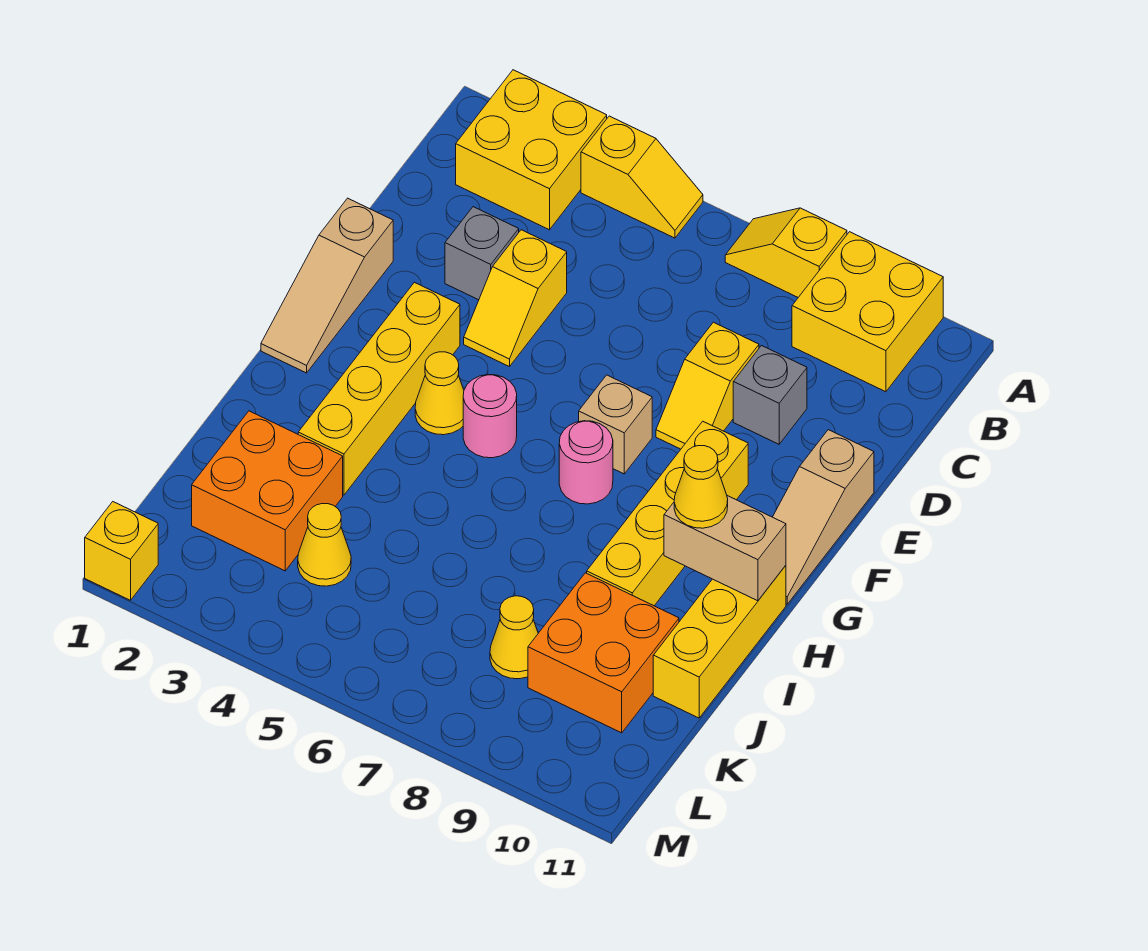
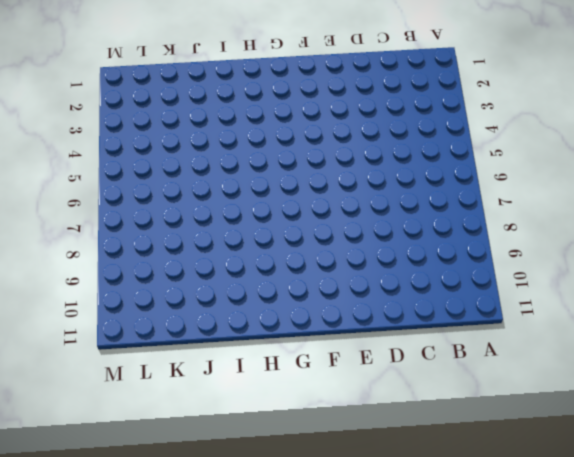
none -> yellow brick A2:B3 level 1
none -> yellow slope A4:A5 level 1 top 4
none -> yellow slope A7:A8 level 1 top 8

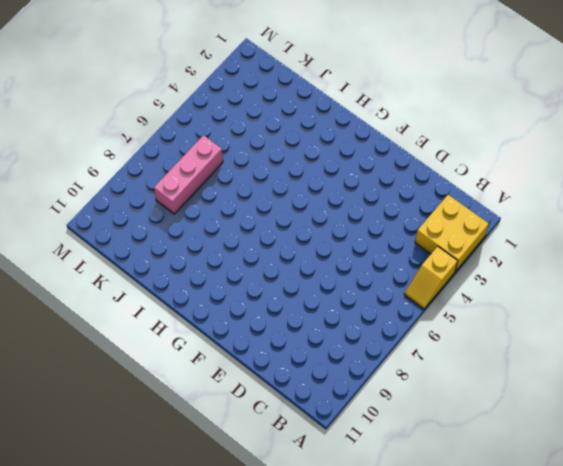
pink brick K6:K8 level 1 -> yellow cone K8 level 1
none -> yellow slope A7:A8 level 1 top 8
none -> yellow brick A9:B10 level 1
none -> grey brick D3 level 1

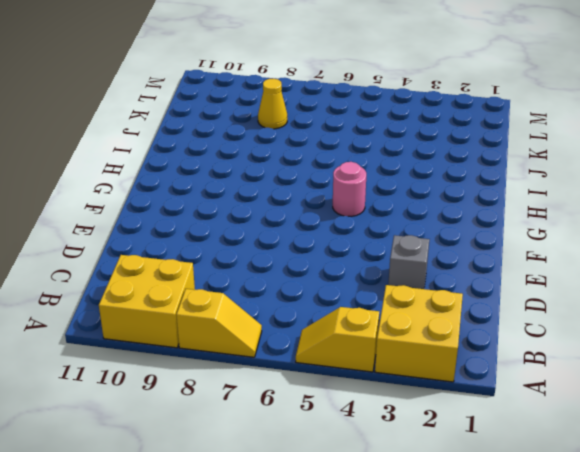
none -> yellow slope D4:E4 level 1 top D
none -> yellow slope D8:E8 level 1 top D
none -> grey brick D9 level 1

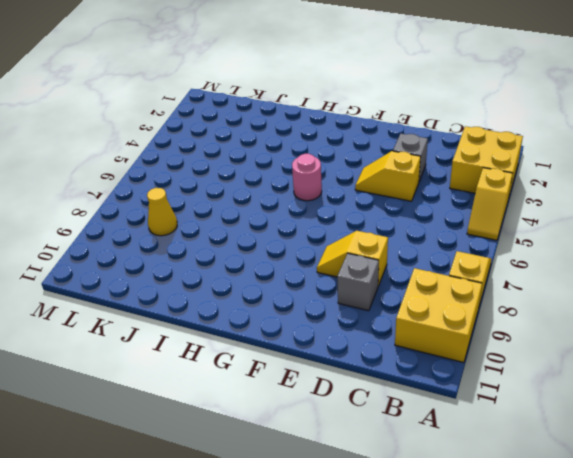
none -> tan slope E1:G1 level 1 top E
none -> tan slope E11:G11 level 1 top E
none -> yellow brick F3:I3 level 1

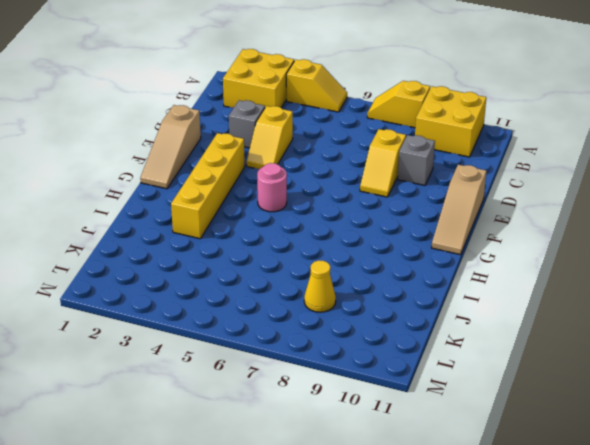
none -> tan brick F7 level 1
none -> yellow brick F9:I9 level 1
none -> yellow cone G4 level 1

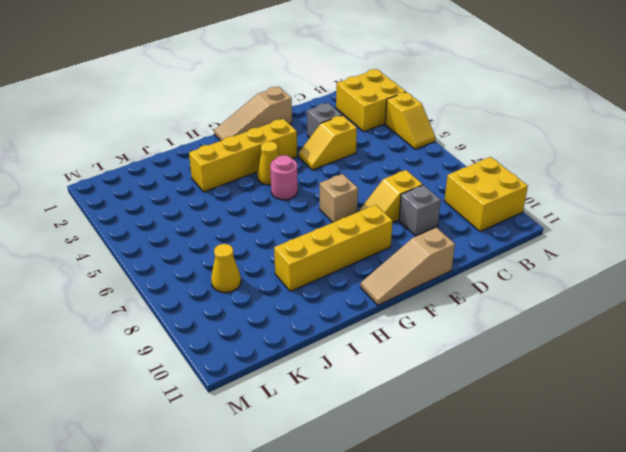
none -> yellow slope A7:A8 level 1 top 8
none -> pink round brick G7 level 1
none -> yellow brick H11:J11 level 1

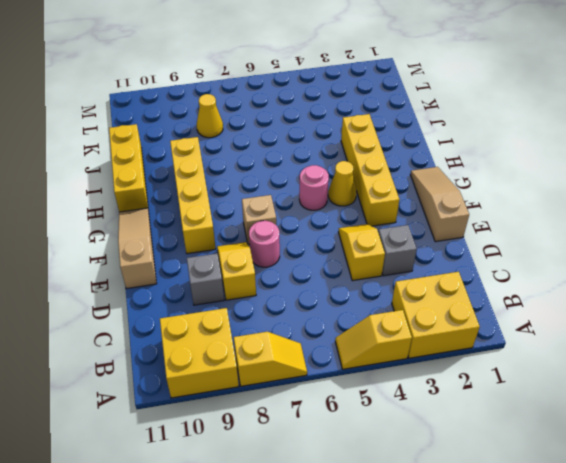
pink round brick E7 level 1 -> pink round brick G7 level 1
none -> orange brick J2:K3 level 1
none -> orange brick J9:K10 level 1
none -> yellow cone K4 level 1

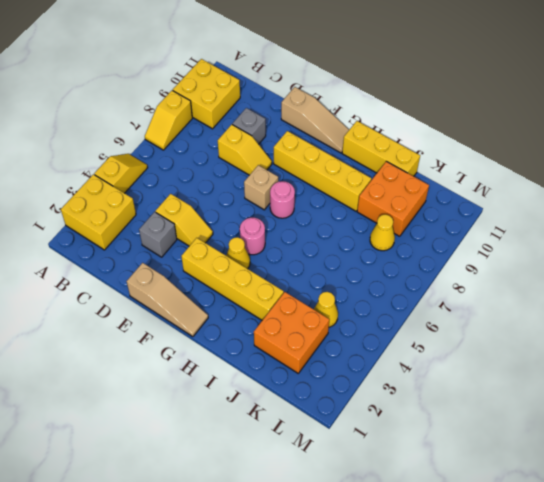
none -> yellow brick M1 level 1
none -> tan brick H10:H11 level 2
none -> yellow cone H10 level 3

